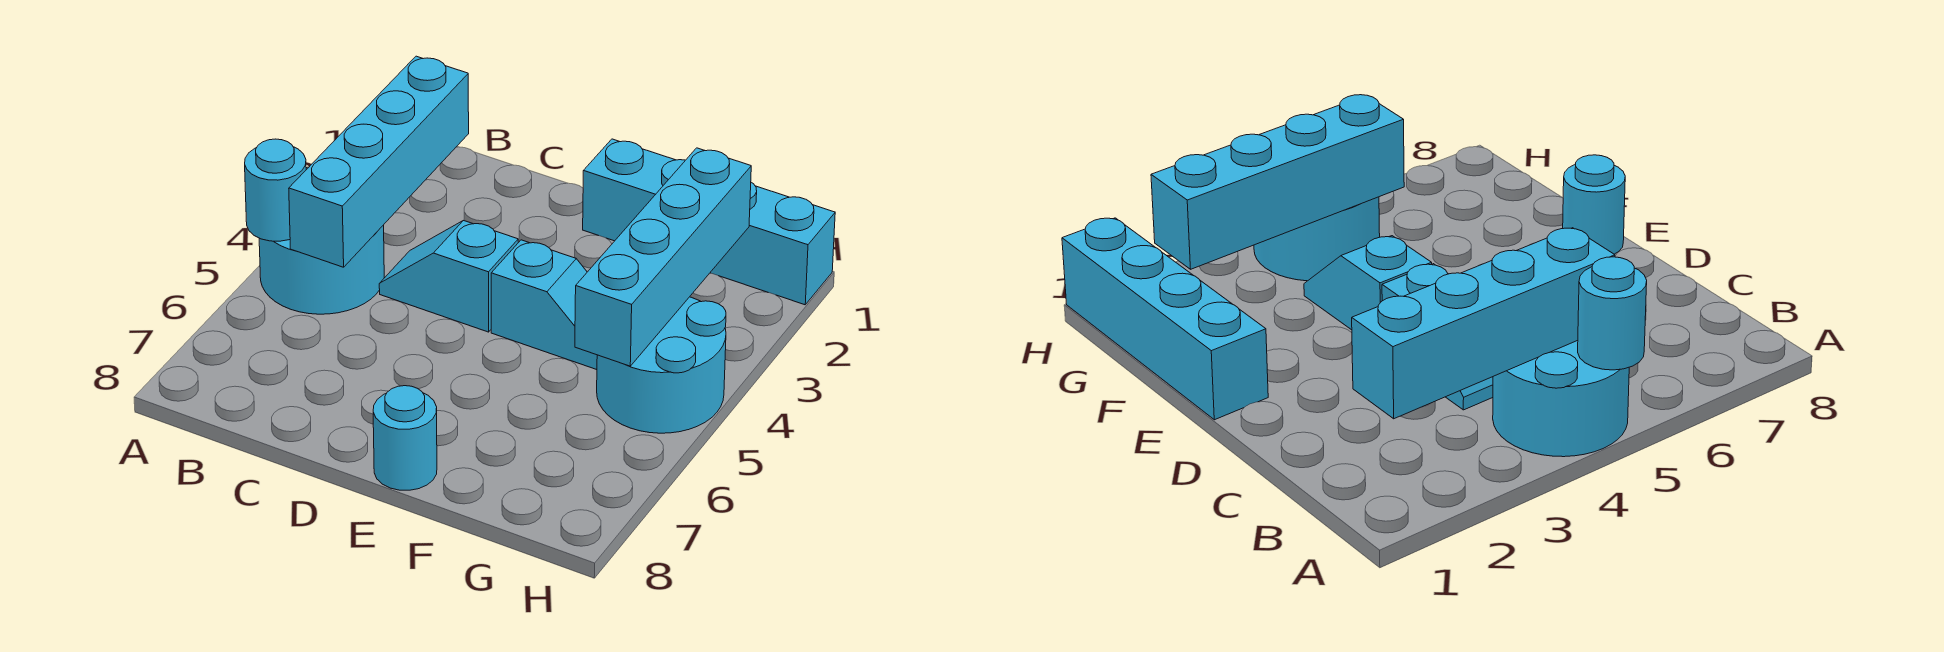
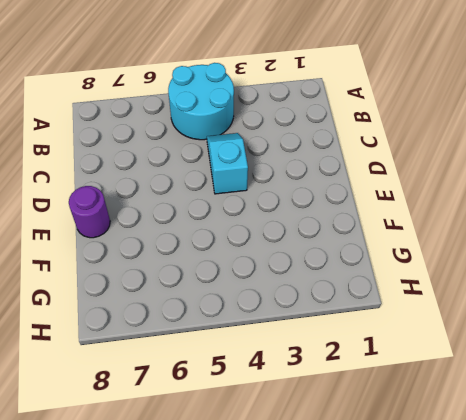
purple round brick E8 level 1 -> cyan round brick E8 level 1
none -> cyan brick E1:H1 level 1
none -> cyan slope E4:F4 level 1 top E

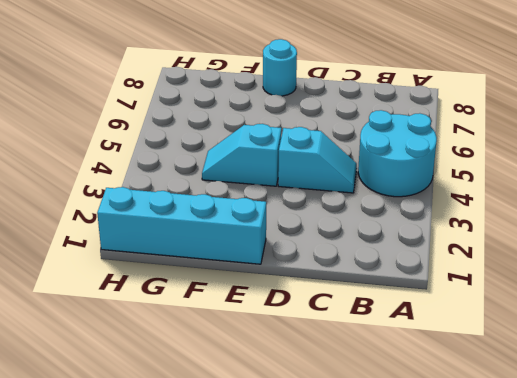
none -> cyan round brick G4:H5 level 1
none -> cyan round brick A5 level 2

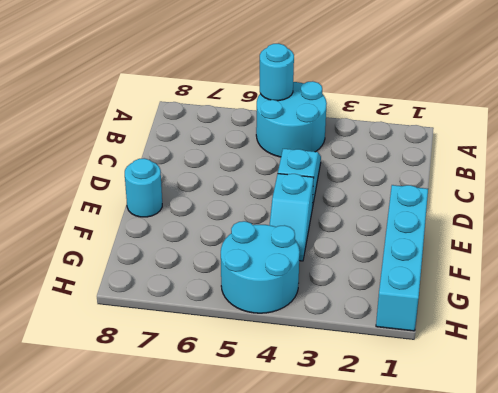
none -> cyan brick B2:B5 level 2
none -> cyan brick G2:G5 level 2

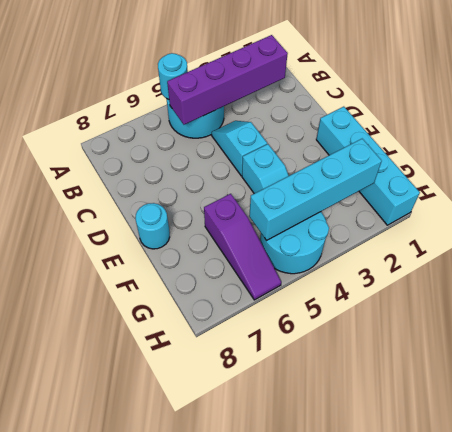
purple brick B2:B5 level 2 -> cyan brick B2:B5 level 2
purple slope F6:H6 level 1 top F -> none

